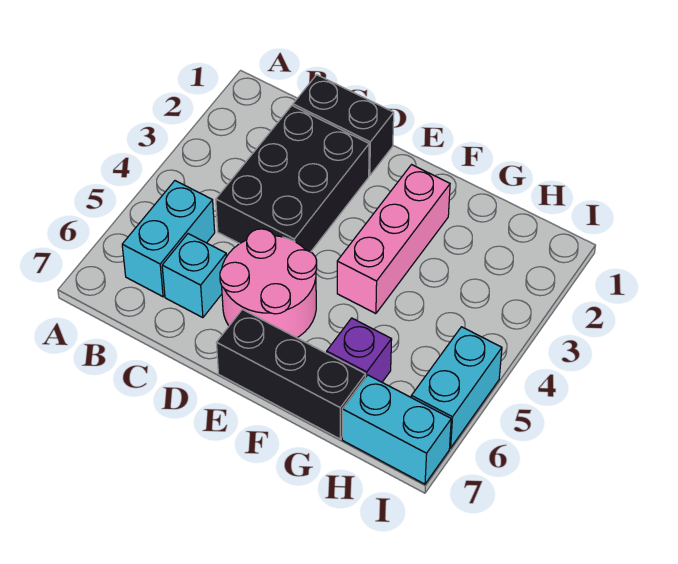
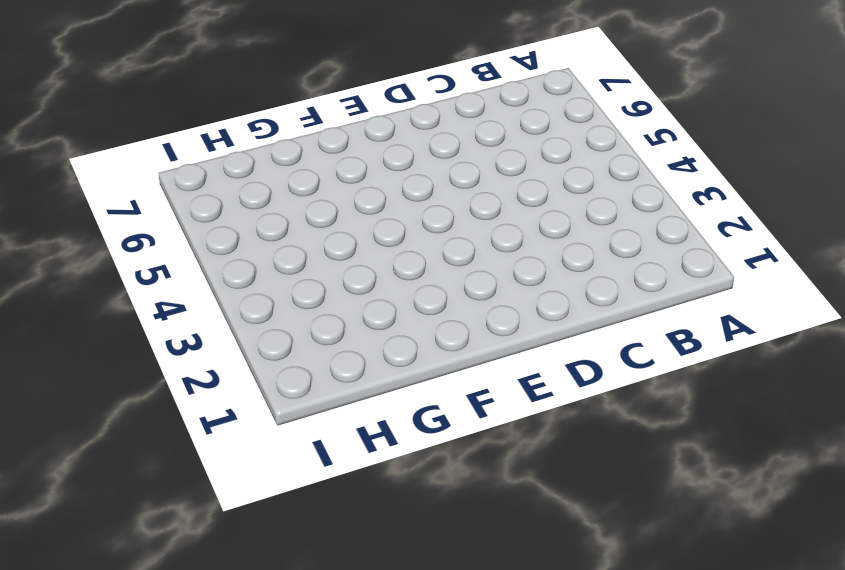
none -> cyan brick B5:B6 level 1
none -> black brick C1:D1 level 1

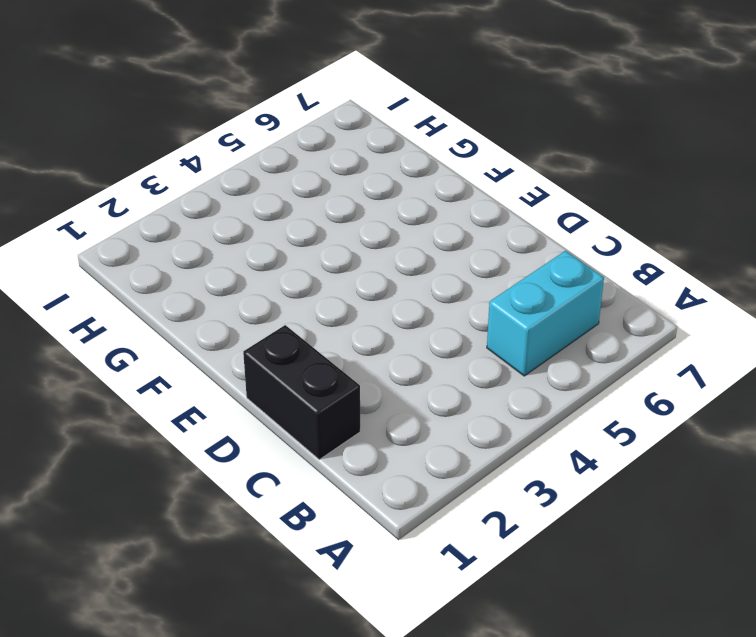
none -> black brick C2:D4 level 1
none -> cyan brick C6 level 1

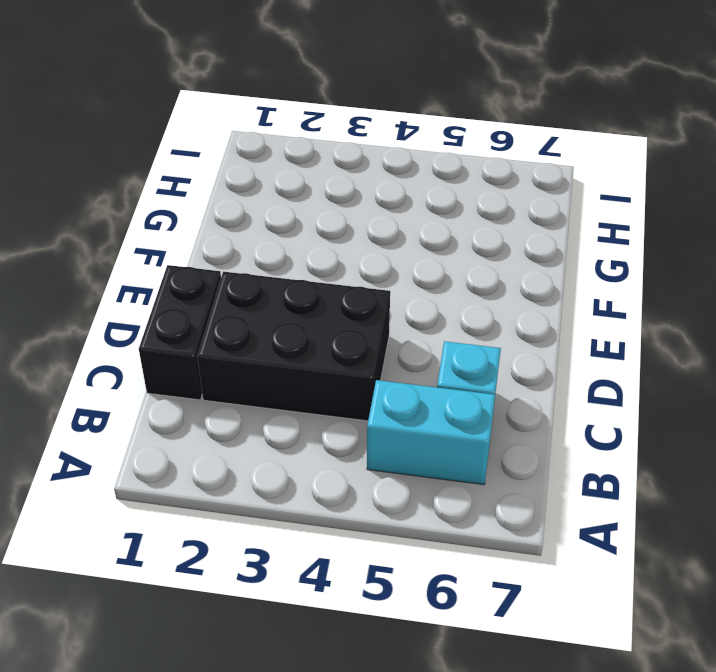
none -> pink round brick D5:E6 level 1
none -> black brick E7:G7 level 1

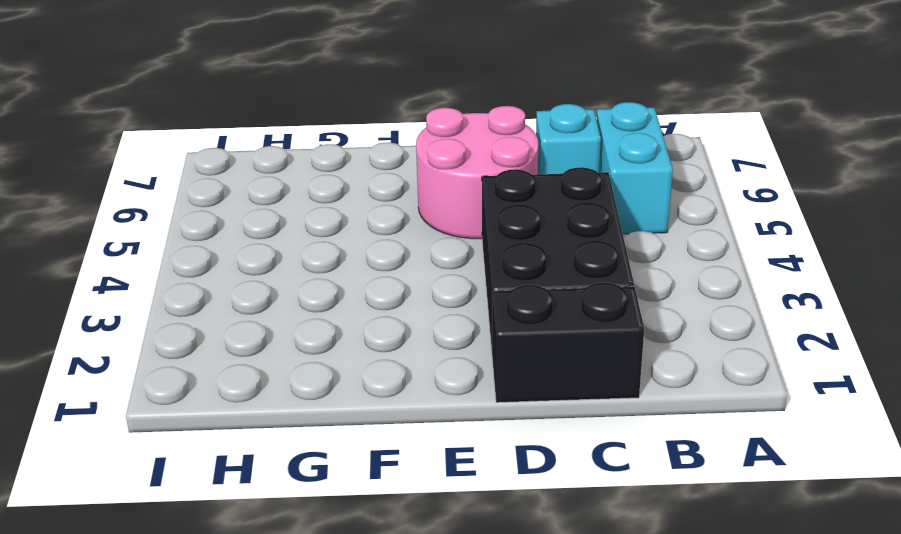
none -> black brick E7:G7 level 1
none -> pink brick F2:F4 level 1

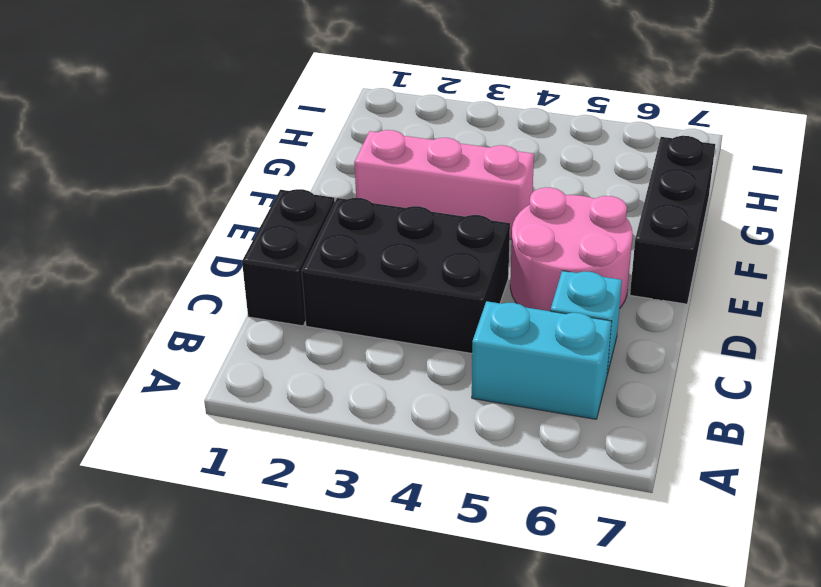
none -> purple brick G6 level 1
none -> cyan brick H7:I7 level 1

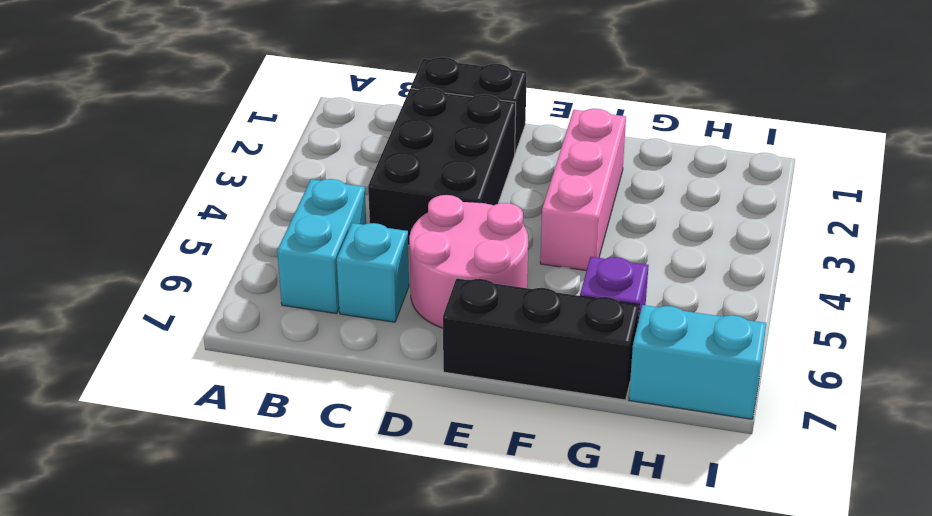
none -> cyan brick I5:I6 level 1

